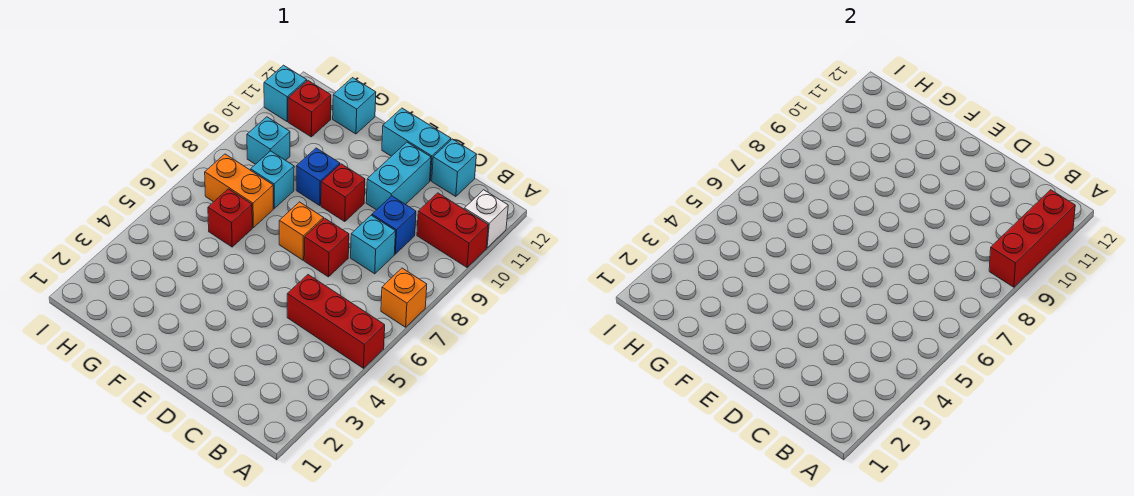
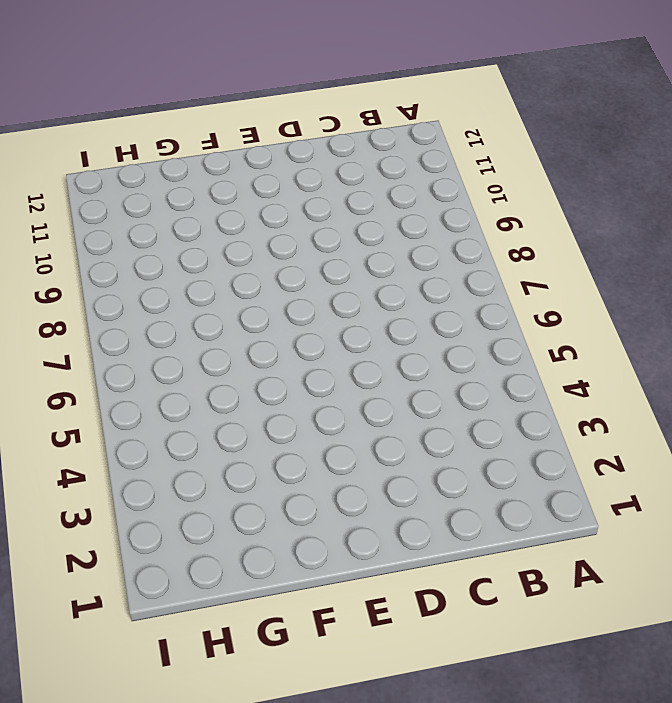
none -> red brick A5:C5 level 1
none -> orange brick A7 level 1
none -> red brick A10:B10 level 1

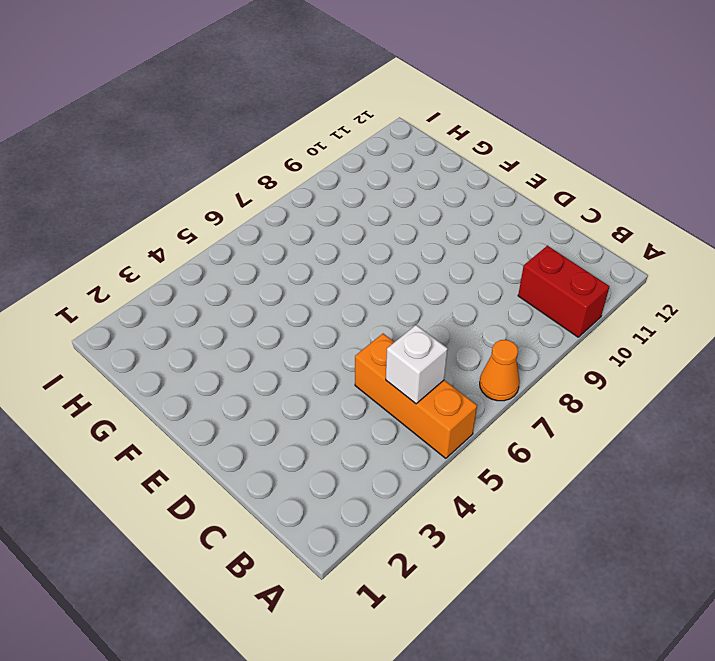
orange brick A5:C5 level 1 -> red brick A5:C5 level 1
orange cone A7 level 1 -> orange brick A7 level 1
white brick B5 level 2 -> white brick A11 level 1
none -> cyan brick C8 level 1
none -> blue brick C9 level 1
none -> cyan brick C12 level 1

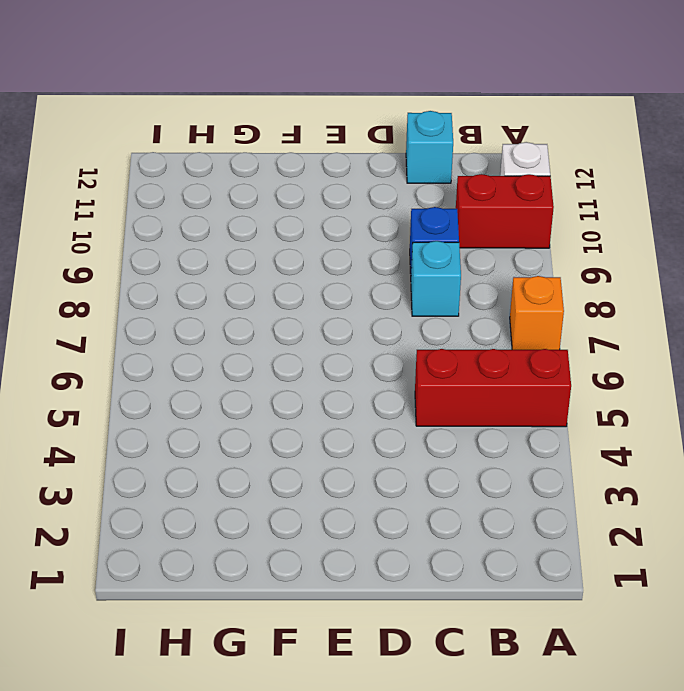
none -> red brick D7 level 1
none -> cyan brick D10:D11 level 1
none -> cyan brick D12:E12 level 1

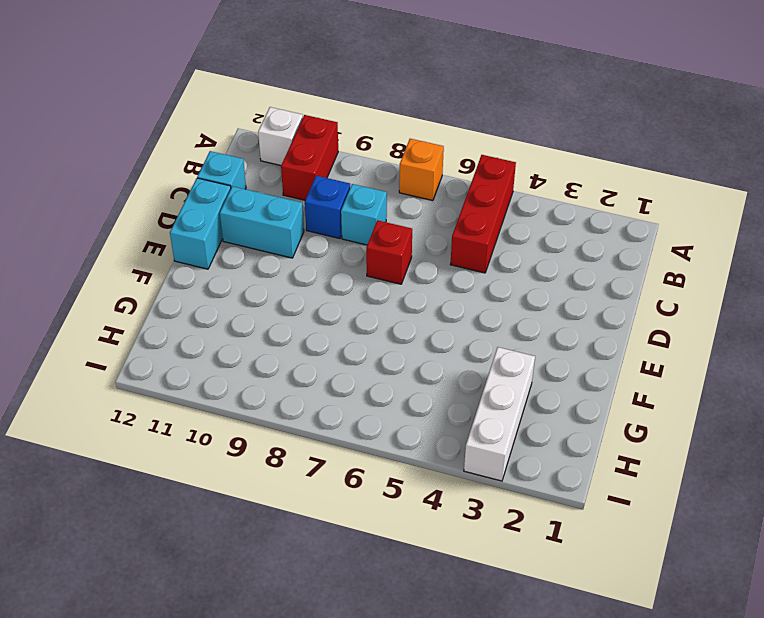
white brick G3:I3 level 1 -> none
none -> orange brick E7 level 1
none -> red brick E9 level 1
none -> blue brick F9 level 1

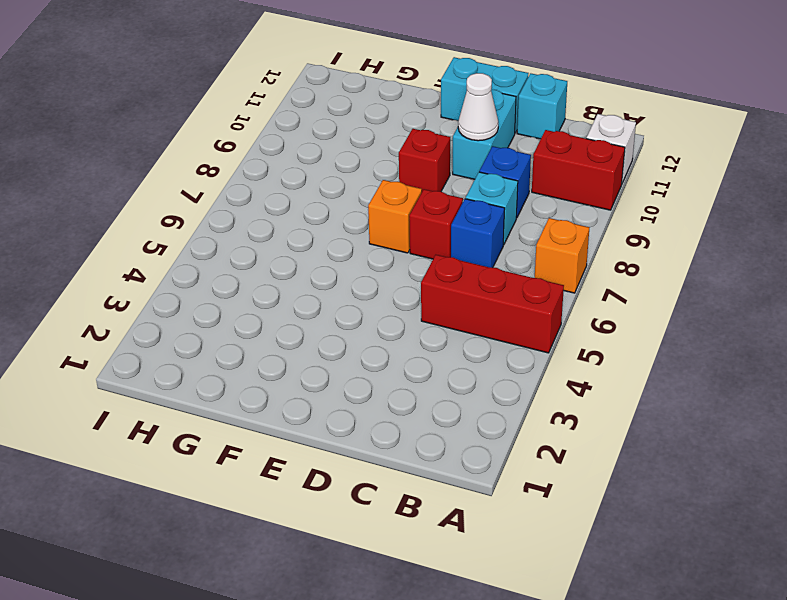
blue brick C7 level 1 -> blue brick F9 level 1
white cone D10 level 2 -> none
none -> red brick G6 level 1
none -> orange brick G7:H7 level 1
none -> cyan brick G8 level 1

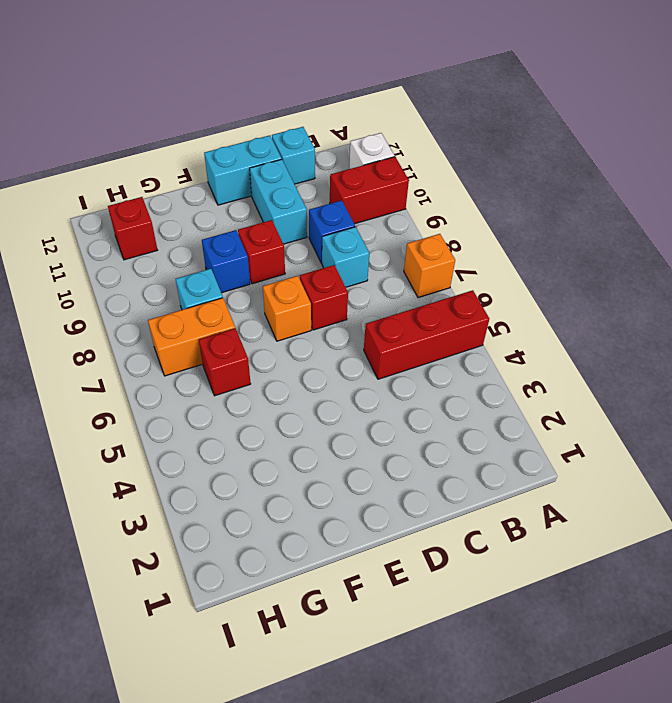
none -> cyan brick G12 level 1
none -> cyan brick H9 level 1
none -> cyan brick I11 level 1

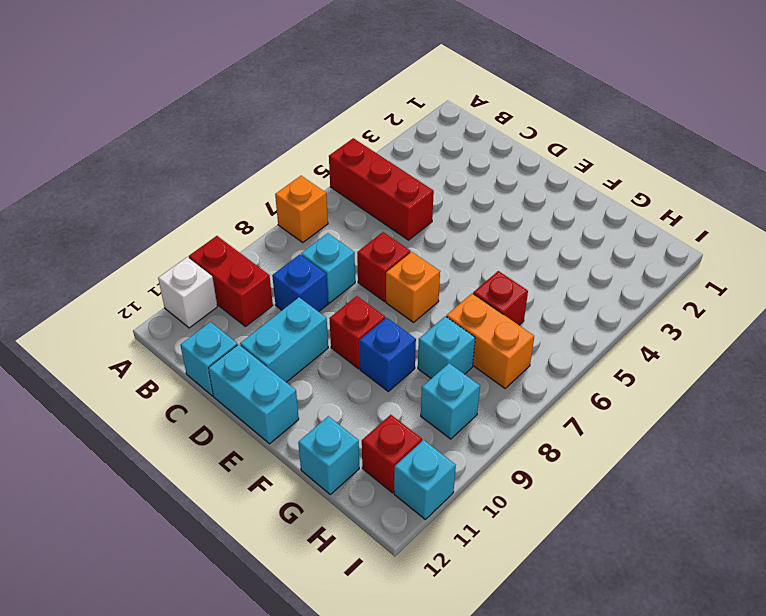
none -> red brick A9:A11 level 2

